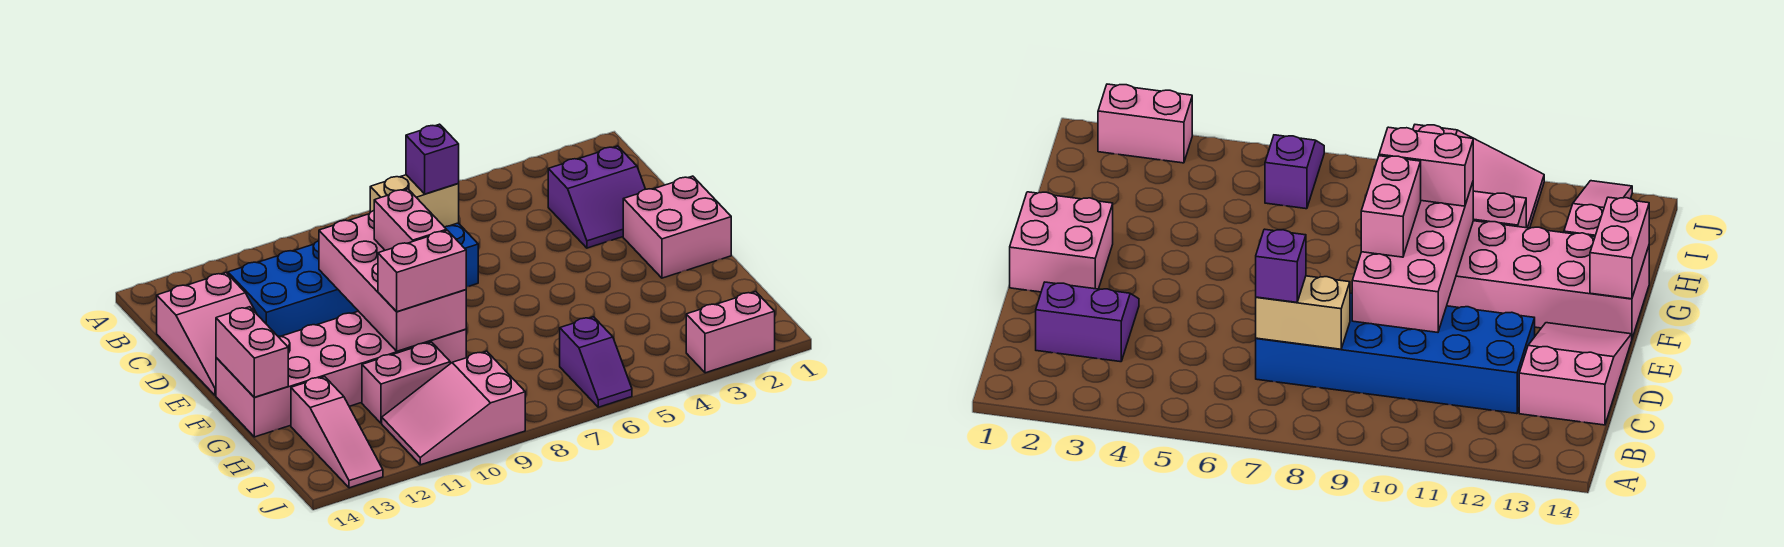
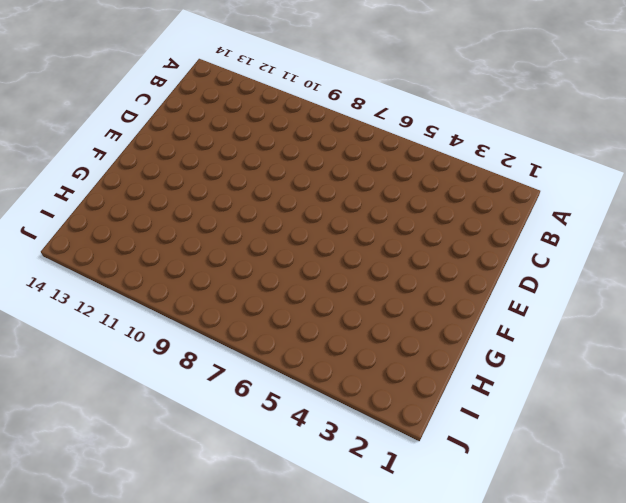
none -> purple slope C2:D3 level 1 top C
none -> blue brick C7:D12 level 1
none -> pink slope C13:E14 level 1 top C

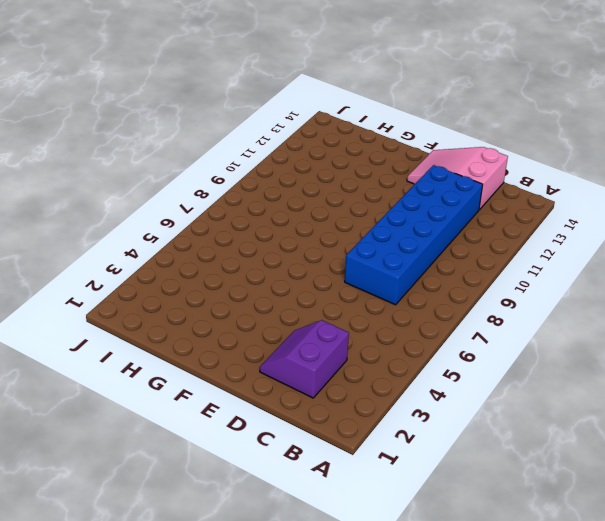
none -> pink brick E1:F2 level 1
none -> pink brick F9:G14 level 1
none -> pink brick H10:H11 level 1

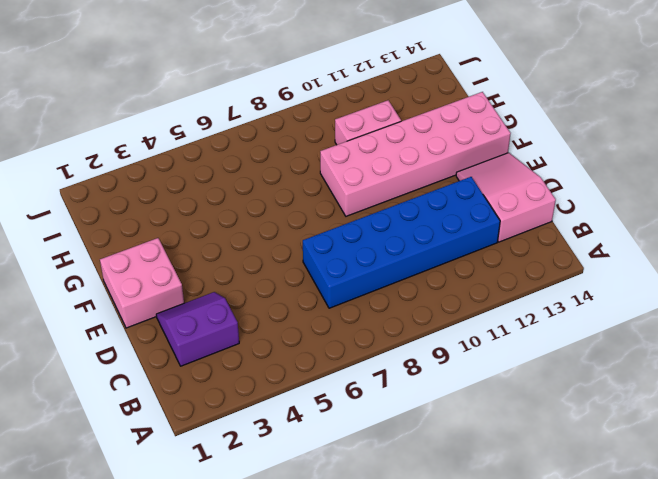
none -> pink slope H13:J13 level 1 top H
none -> purple slope I6:J6 level 1 top I
none -> pink slope I9:J11 level 1 top 9

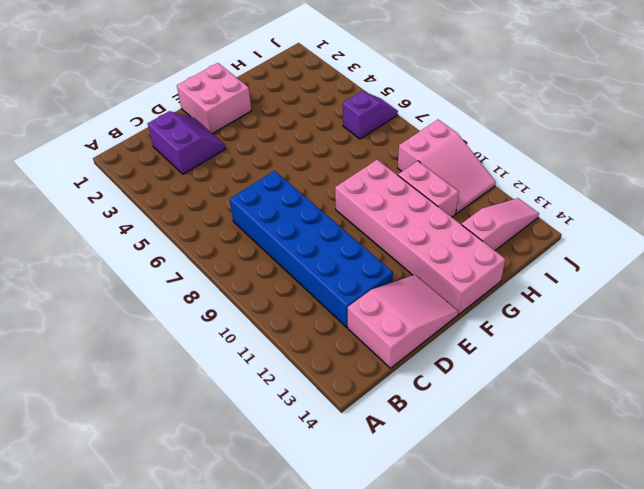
none -> pink brick J2:J3 level 1
none -> tan brick C7:C8 level 2
none -> pink brick D9:G10 level 2

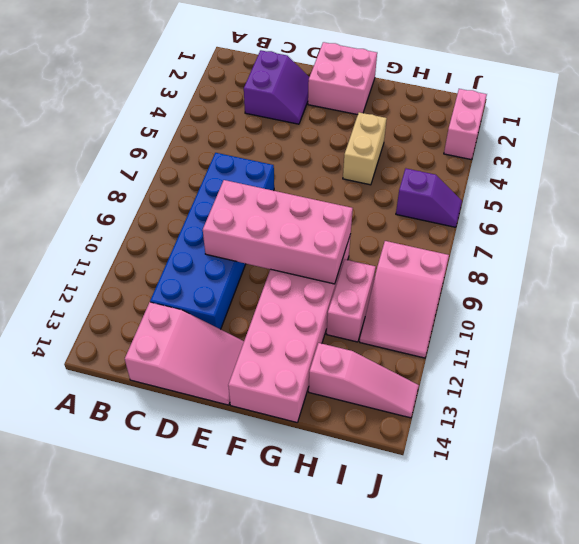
tan brick G4:G5 level 1 -> tan brick C7:C8 level 2
none -> pink brick F14:G14 level 2
none -> purple brick C7 level 3
none -> pink brick E9:F9 level 3

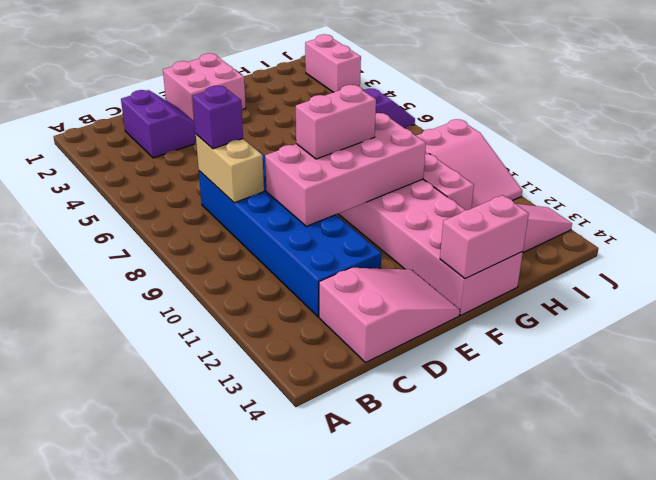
none -> pink brick G9:G10 level 3

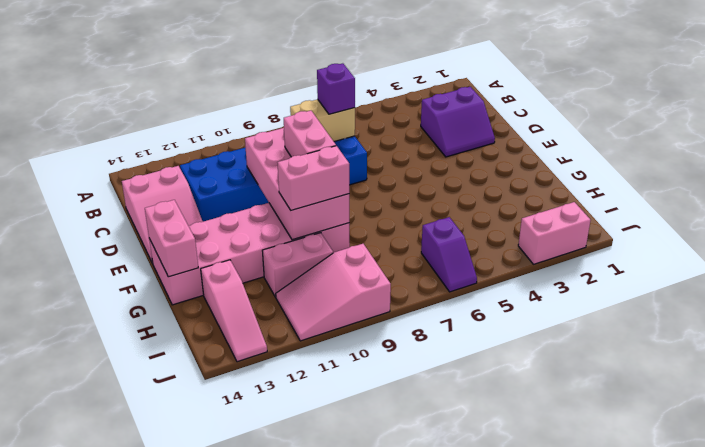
none -> pink brick E1:F2 level 1

